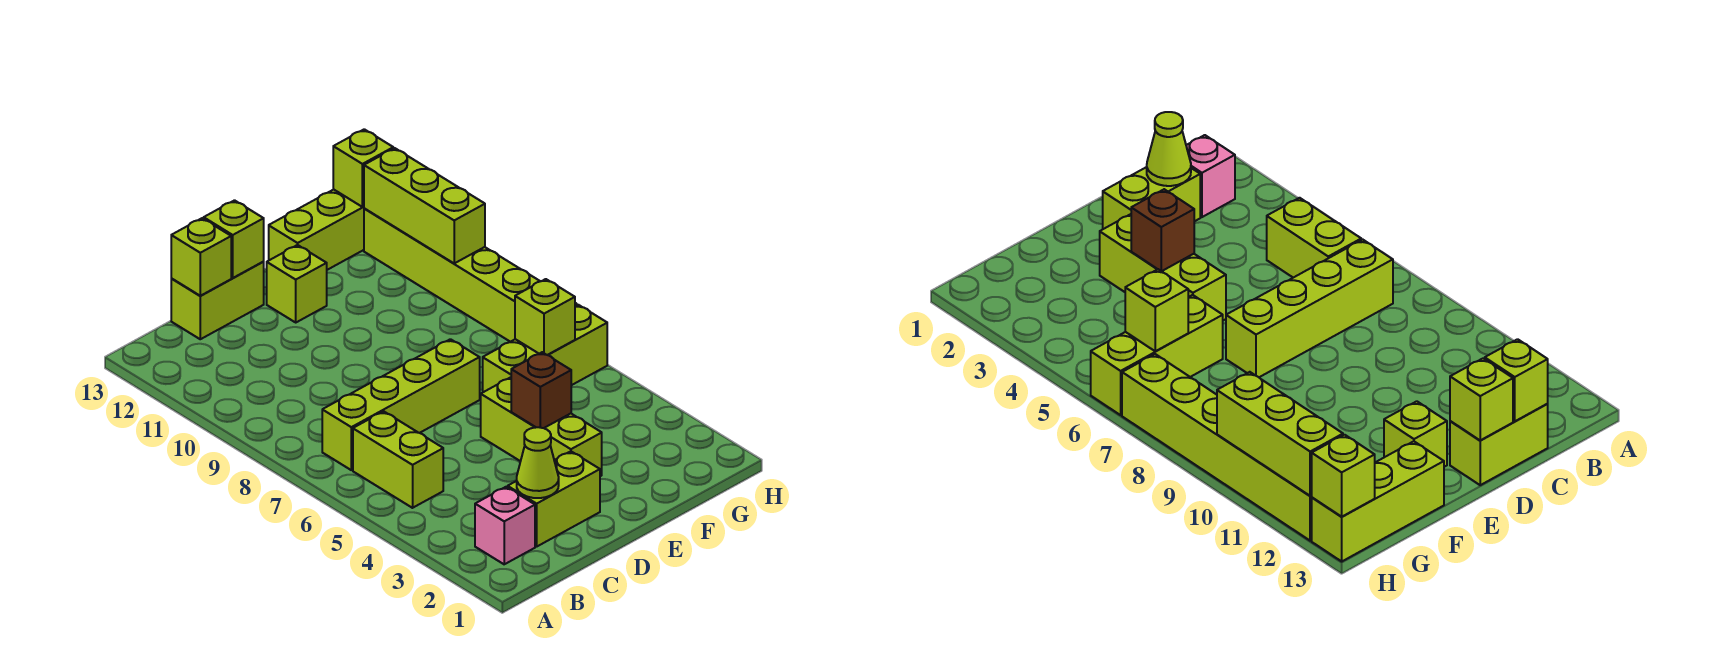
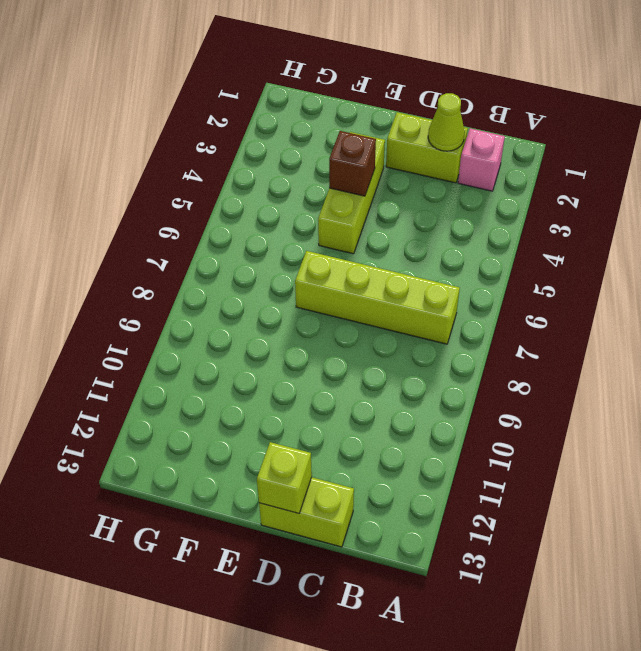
none -> lime brick B5:B6 level 1
none -> lime brick E12 level 1
none -> lime brick F6:H6 level 1

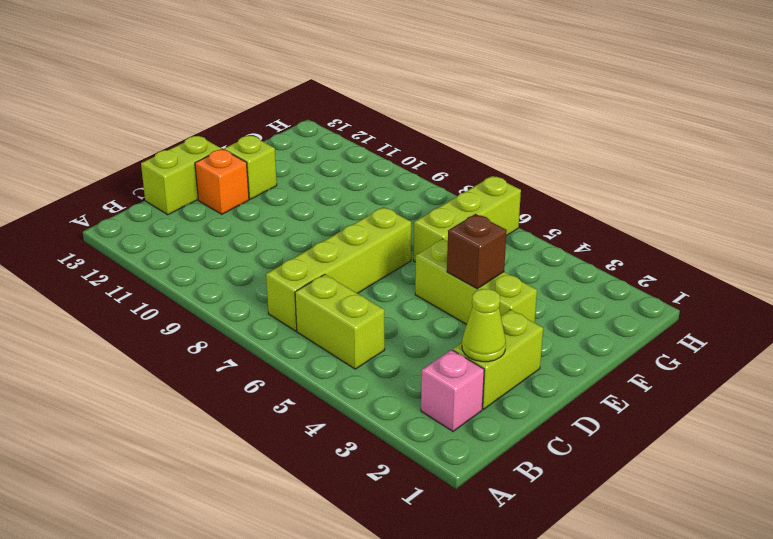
orange brick D12 level 1 -> none
none -> lime brick F13:H13 level 1
none -> lime brick H7:H12 level 1
none -> lime brick C13 level 2

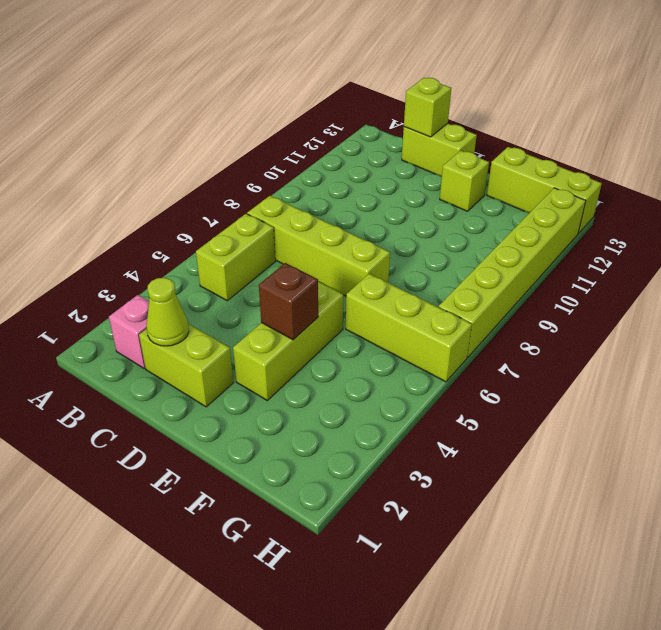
none -> lime brick D13 level 2
none -> lime brick G6 level 2
none -> lime brick H10:H12 level 2

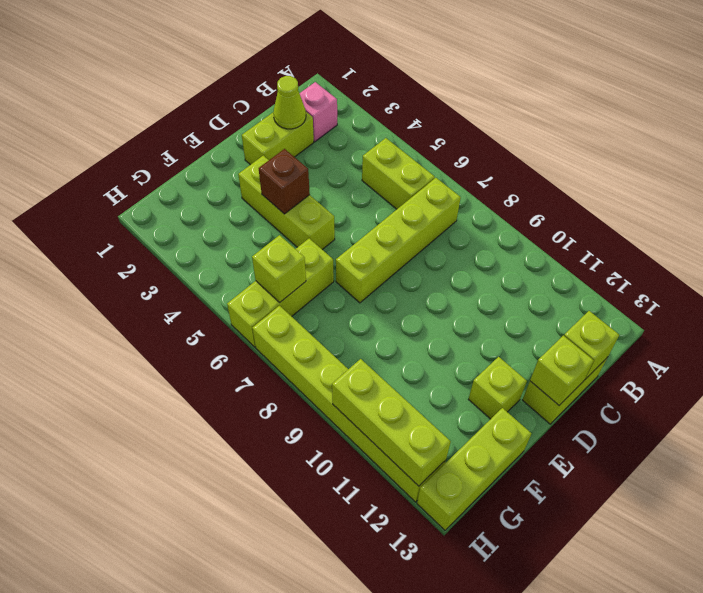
none -> lime brick H13 level 2

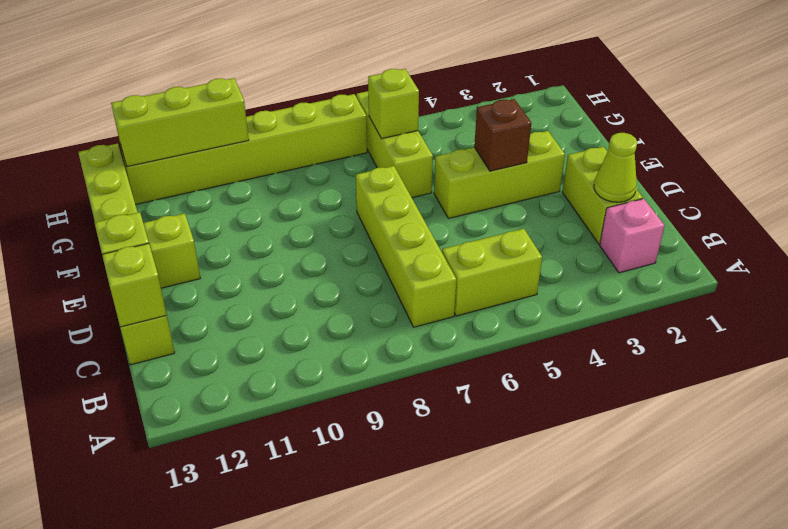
none -> lime brick H13 level 2

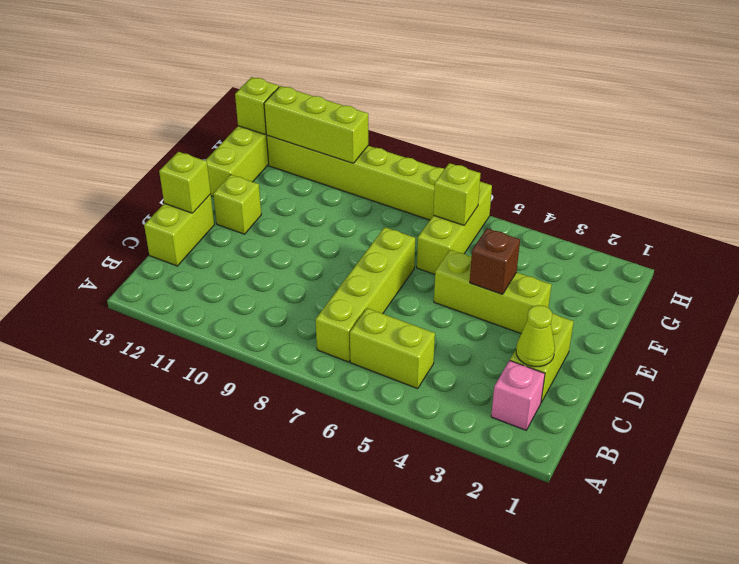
none -> lime brick C13 level 2

